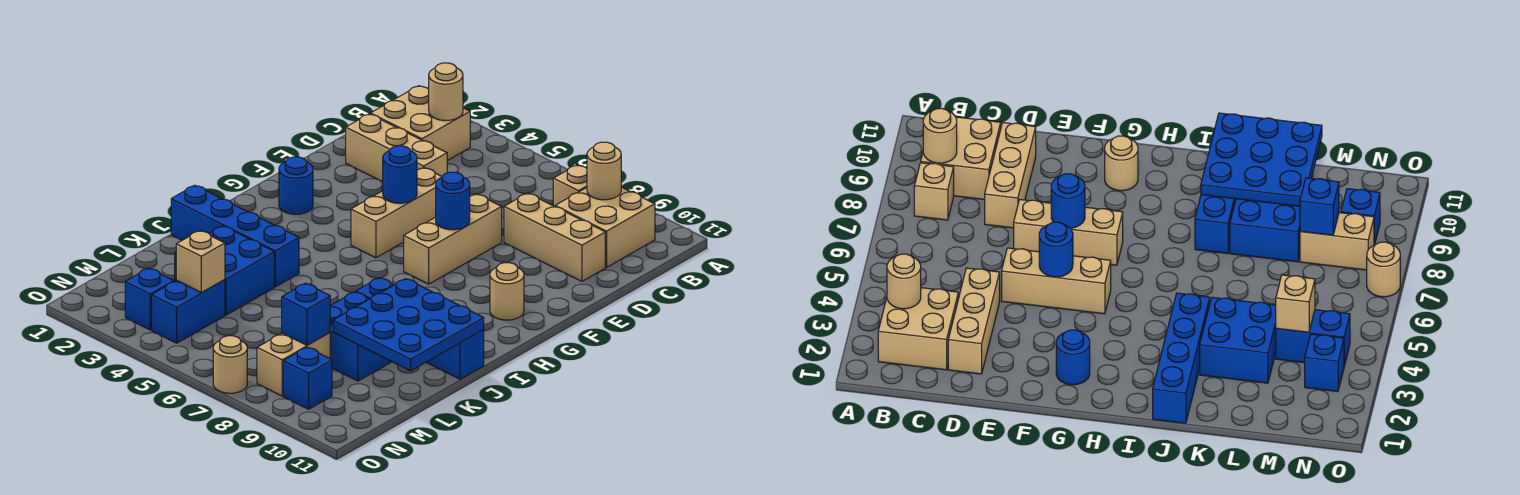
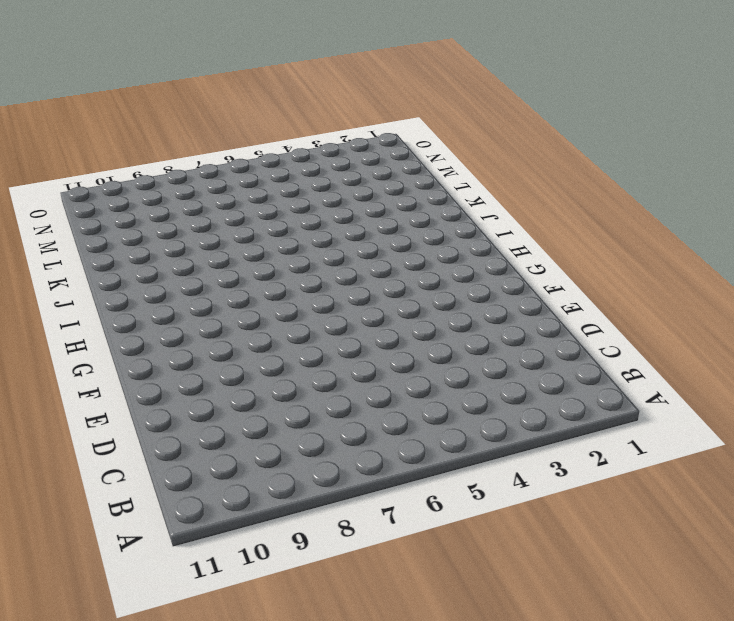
none -> tan brick B2:C3 level 1
none -> tan brick B8 level 1
none -> tan brick B9:C10 level 1

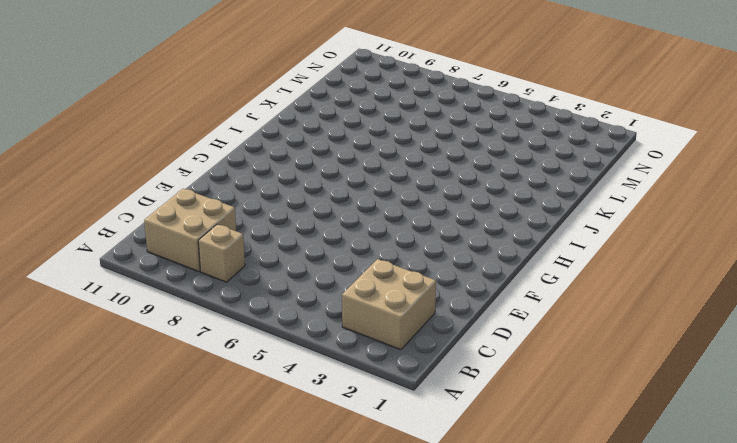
none -> tan brick D2:D4 level 1
none -> tan brick D8:D10 level 1
none -> tan brick E5:G5 level 1

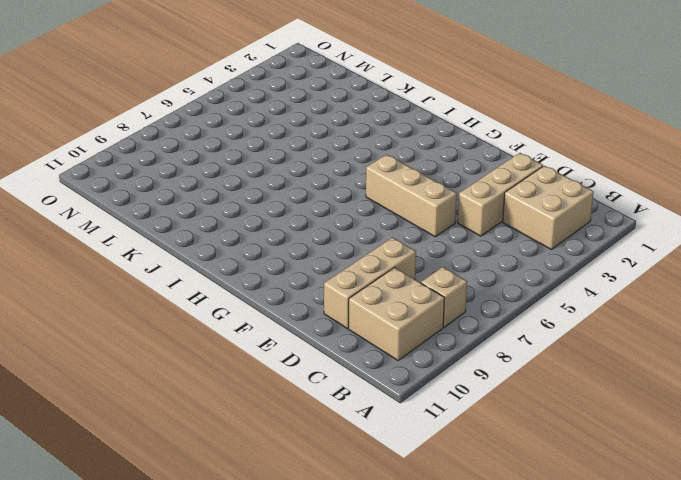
none -> tan brick E7:G7 level 1
none -> blue round brick G2 level 1
none -> tan round brick G10 level 1

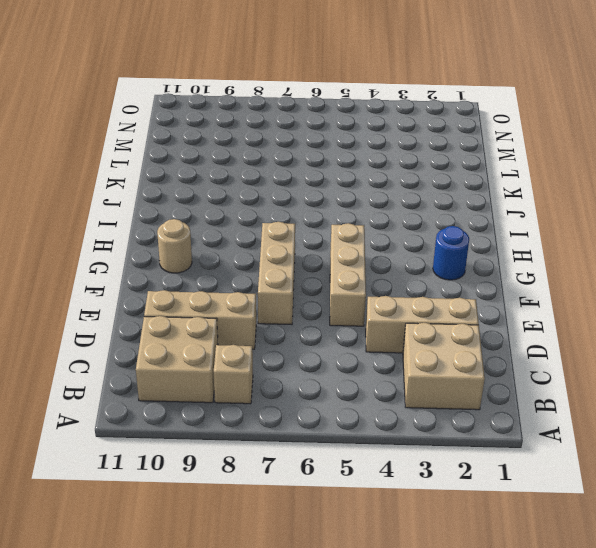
none -> blue brick J1:J4 level 1
none -> blue brick J8:J11 level 1
none -> blue brick K3:L4 level 1

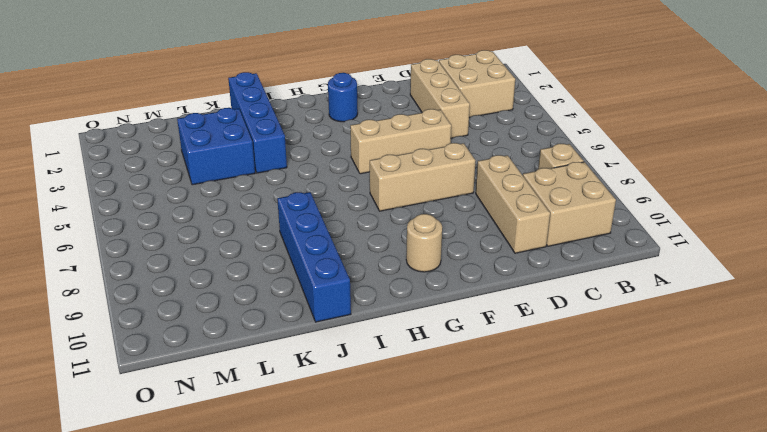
none -> blue brick K8:L9 level 1
none -> blue brick M4:N4 level 1
none -> tan brick M8:N8 level 1

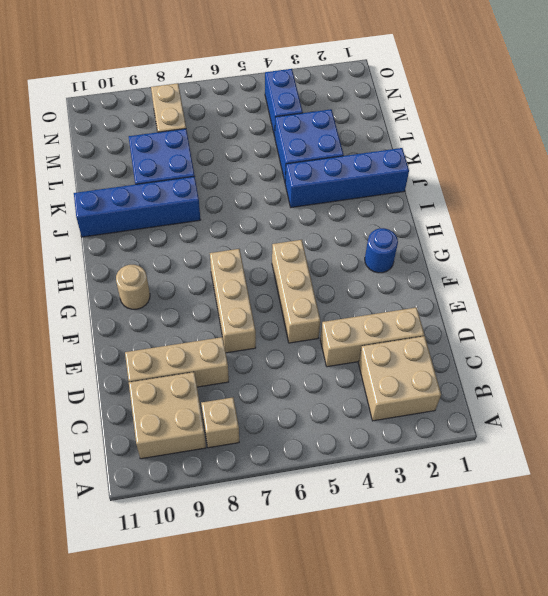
none -> blue brick N3 level 1
none -> blue brick N9 level 1
none -> tan round brick O7 level 1

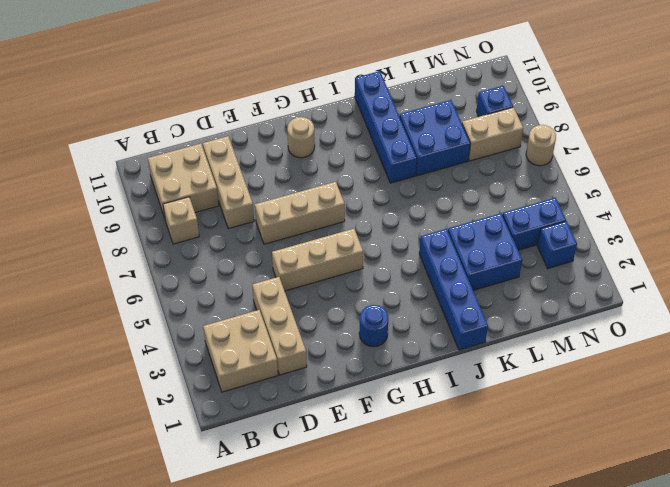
none -> tan round brick B3 level 2
none -> tan round brick B9 level 2
none -> blue round brick F5 level 2

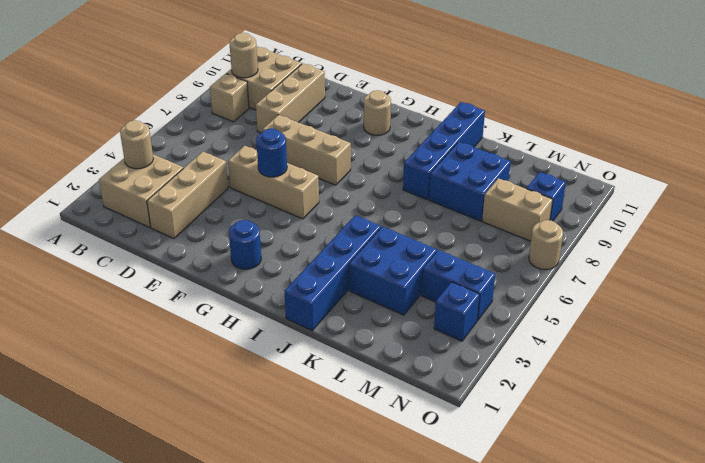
none -> blue round brick F7 level 2
none -> blue plate J9:L11 level 2
none -> tan brick M4 level 2

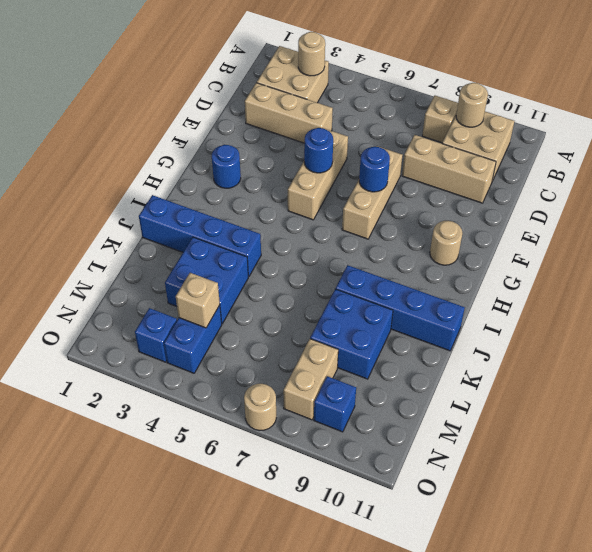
none -> blue plate J9:L11 level 2
none -> blue brick M8 level 2

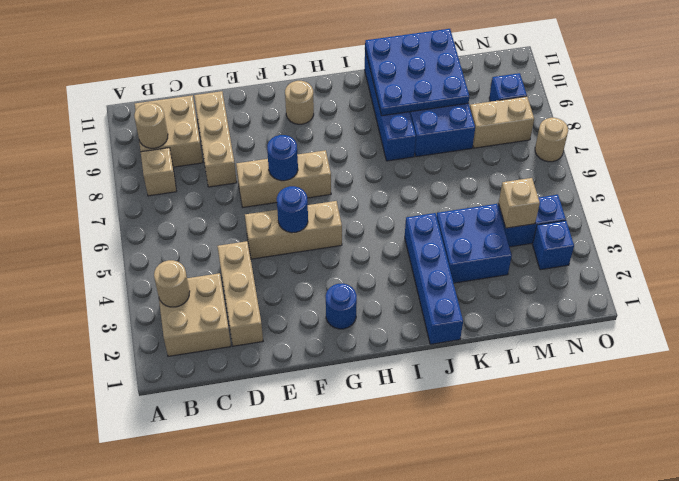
none -> blue brick M8 level 2

